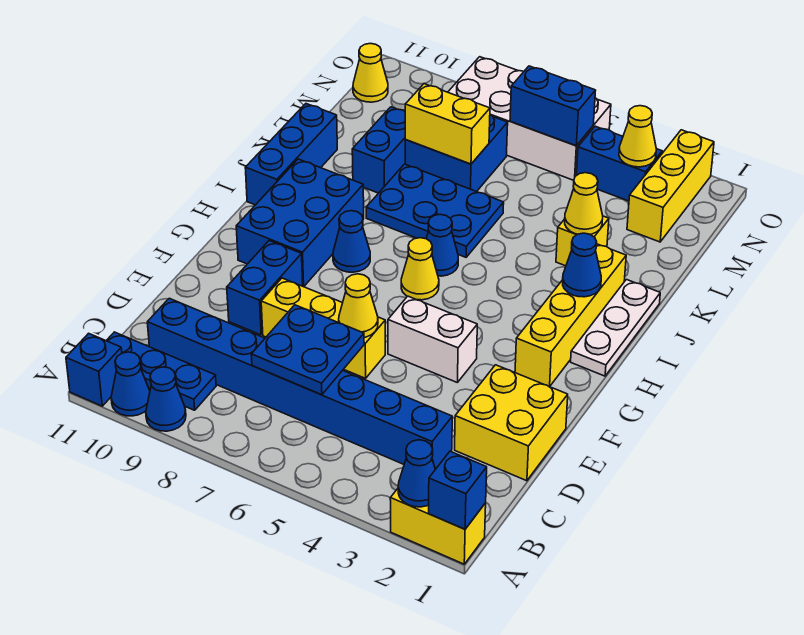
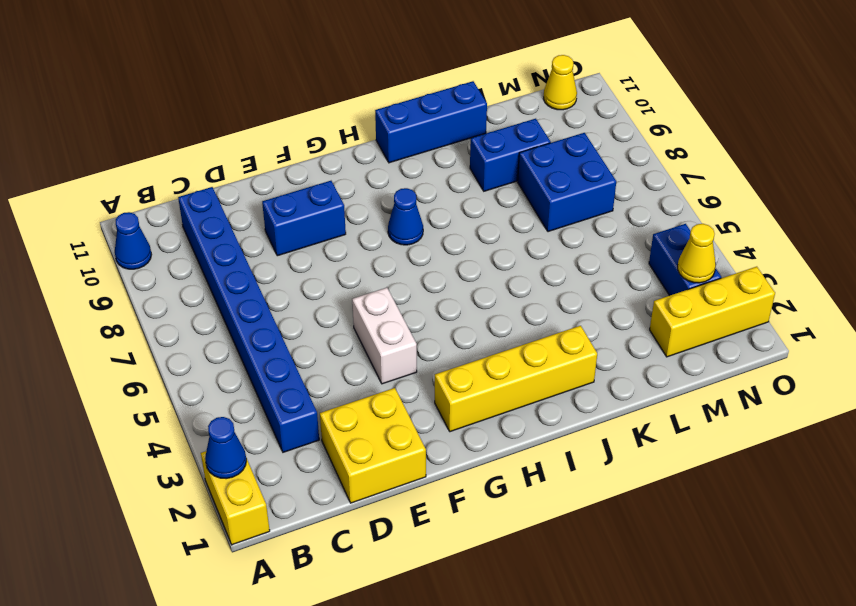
none -> blue cone A9 level 1
none -> blue brick A11 level 1
none -> blue plate B9:B11 level 1
none -> yellow brick E6:E8 level 1

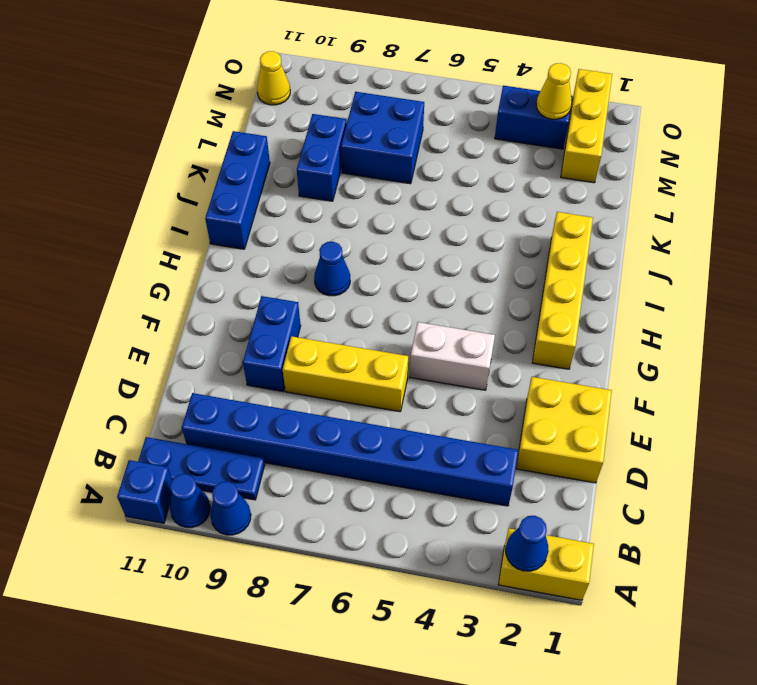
none -> blue brick G9:I10 level 1
none -> white plate H1:J1 level 1
none -> yellow cone H6 level 1
none -> blue cone I6 level 1

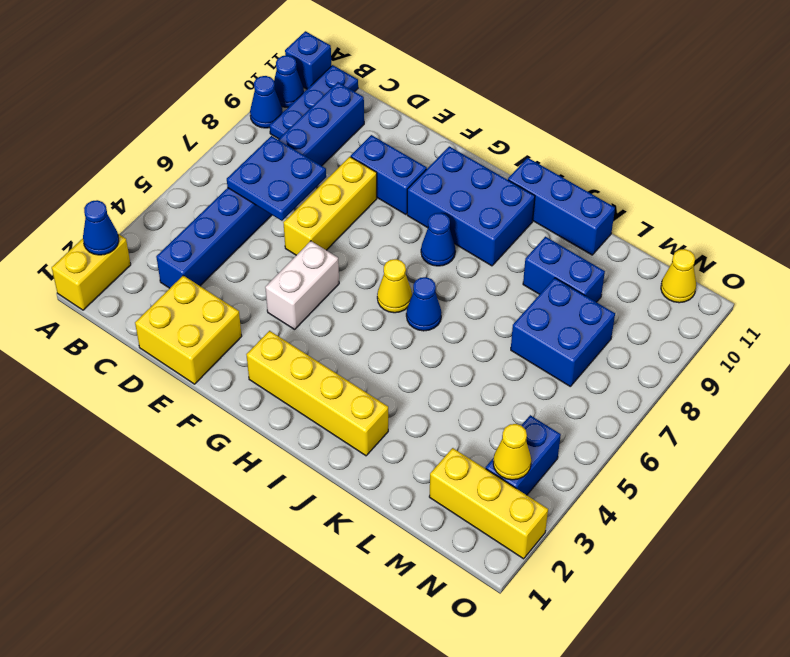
none -> white plate H1:J1 level 1
none -> blue plate J6:K8 level 1
none -> yellow brick K3 level 1
none -> white brick N5:O8 level 1

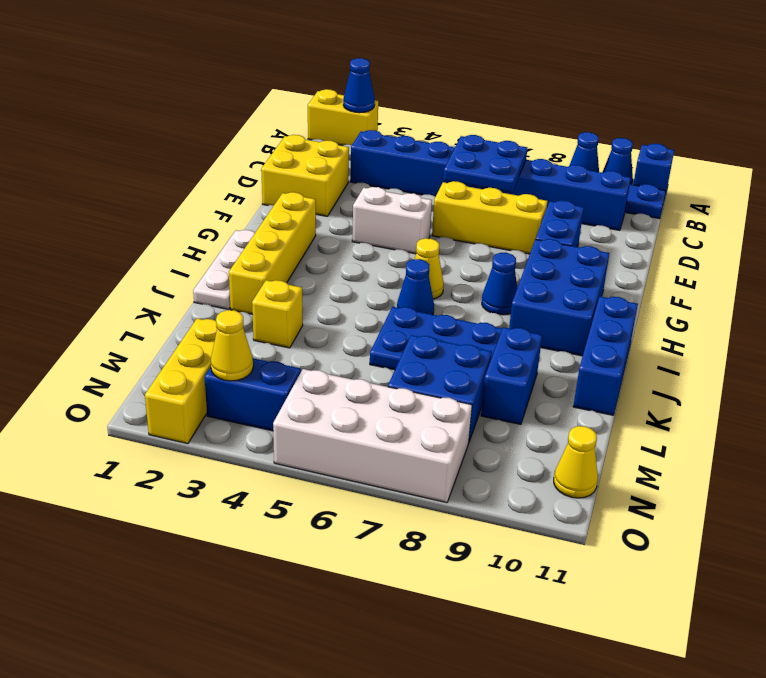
none -> blue brick A1 level 2
none -> yellow cone E6 level 2
none -> blue cone I2 level 2
none -> yellow cone K3 level 2

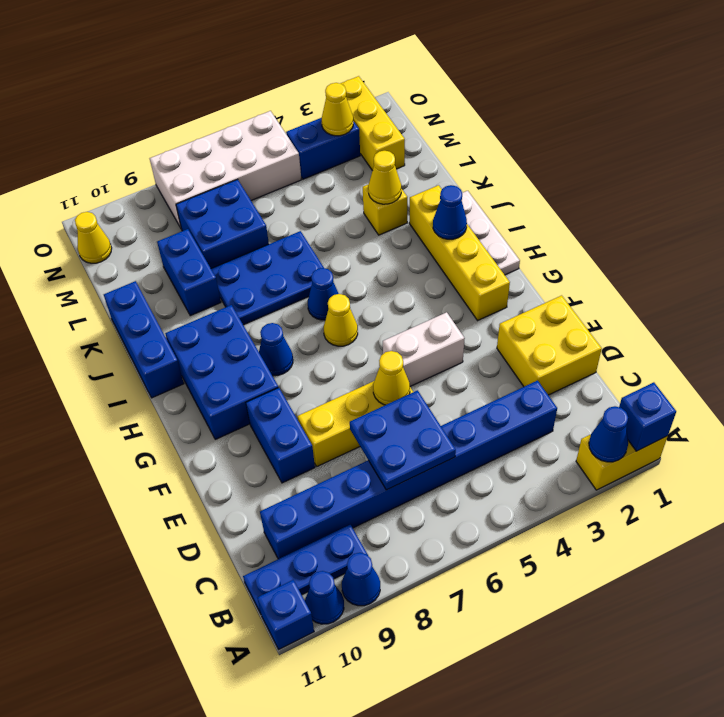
none -> yellow brick L7:L8 level 2
none -> blue brick N5:N6 level 2

